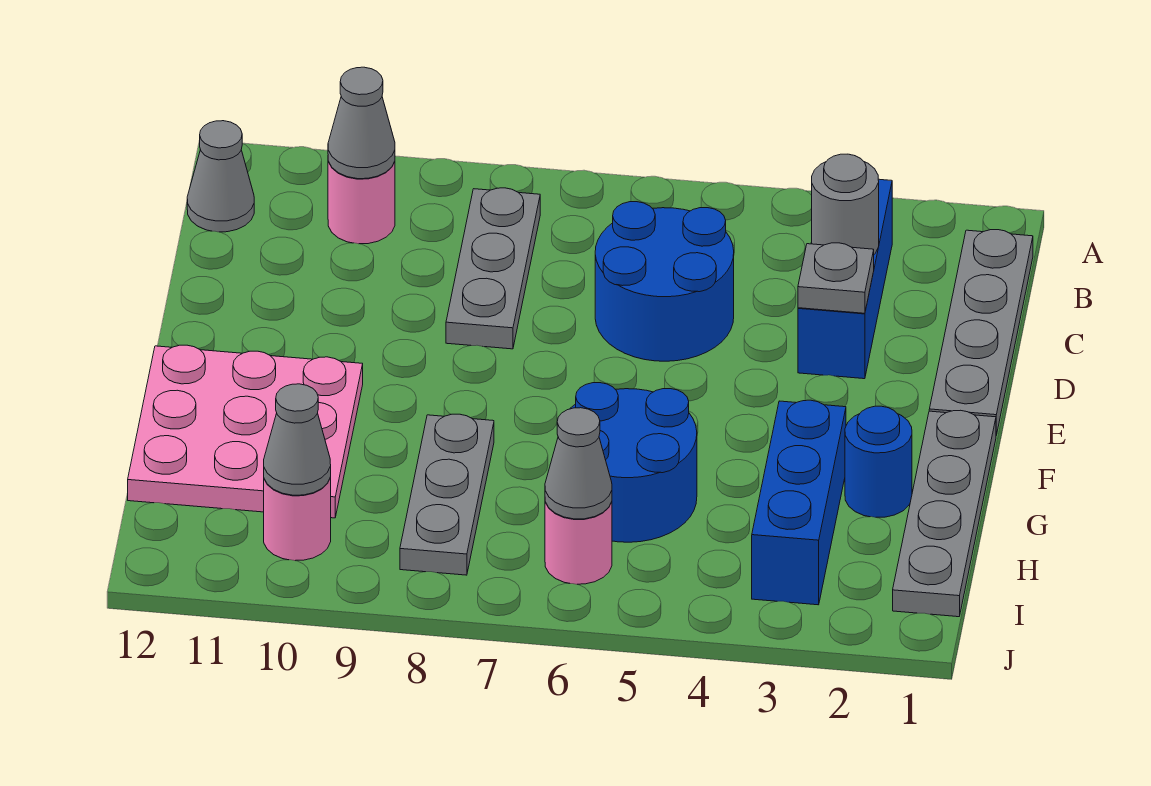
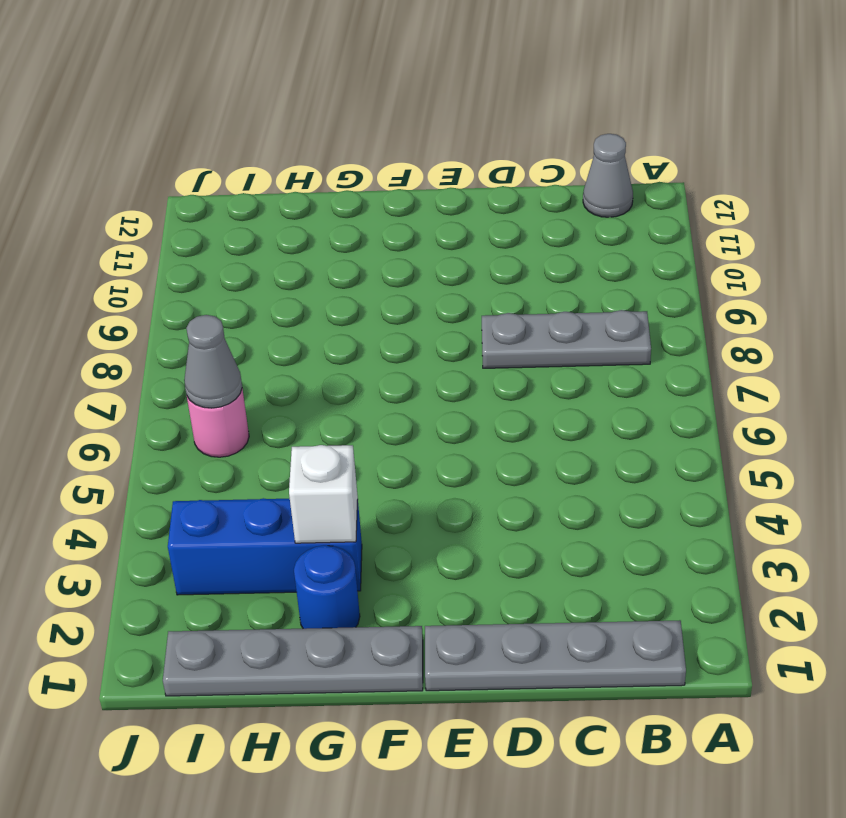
white brick G3 level 2 -> none
none -> blue brick B3:D3 level 1
none -> pink round brick B10 level 1
none -> blue round brick C5:D6 level 1

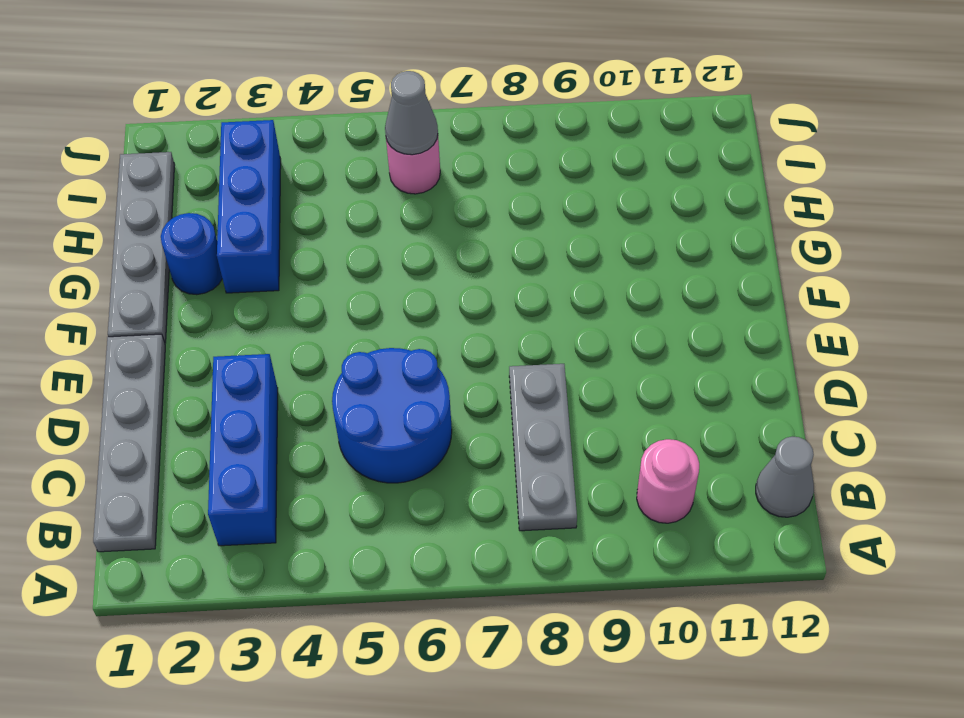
none -> pink plate F10:H12 level 1
none -> blue round brick G5:H6 level 1
none -> grey plate G8:I8 level 1

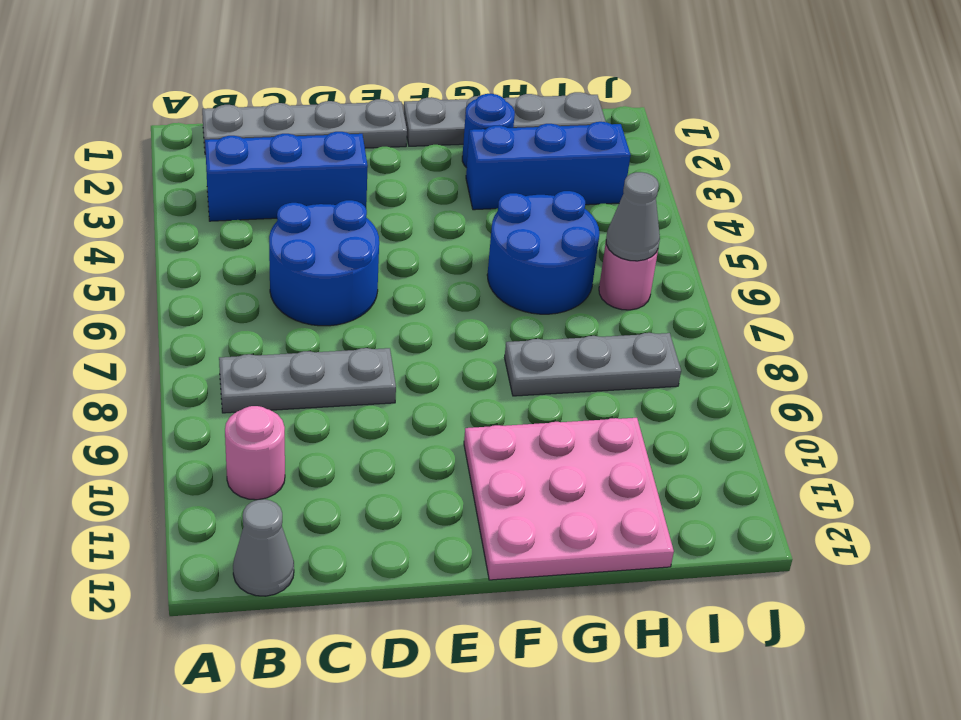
none -> pink round brick I10 level 1
none -> grey cone B10 level 2
none -> grey round brick C3 level 2

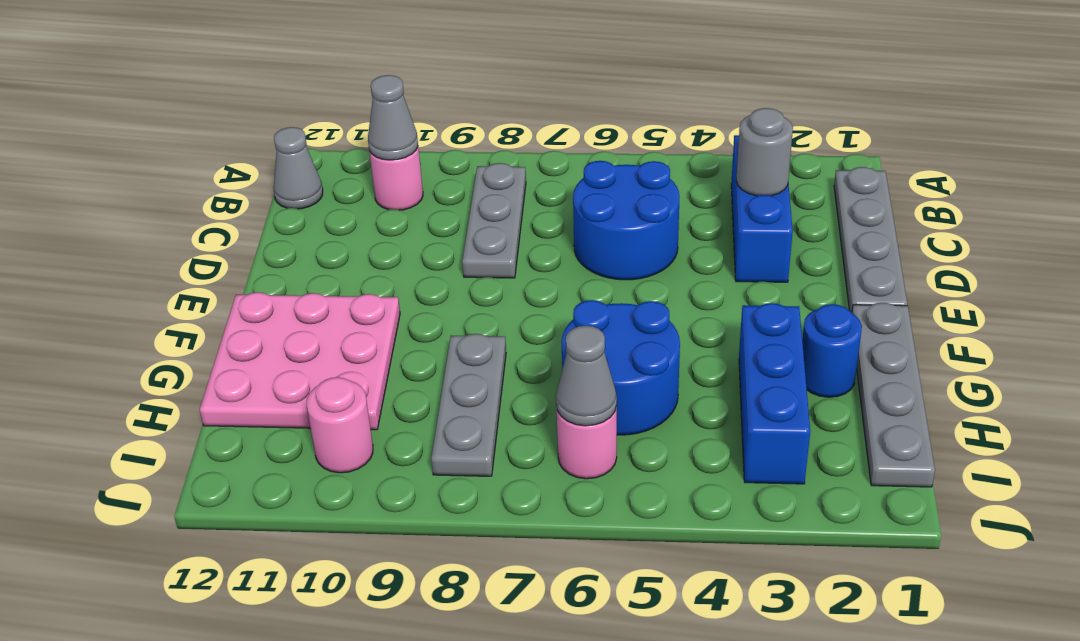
none -> grey plate D3 level 2
none -> grey cone I10 level 2

